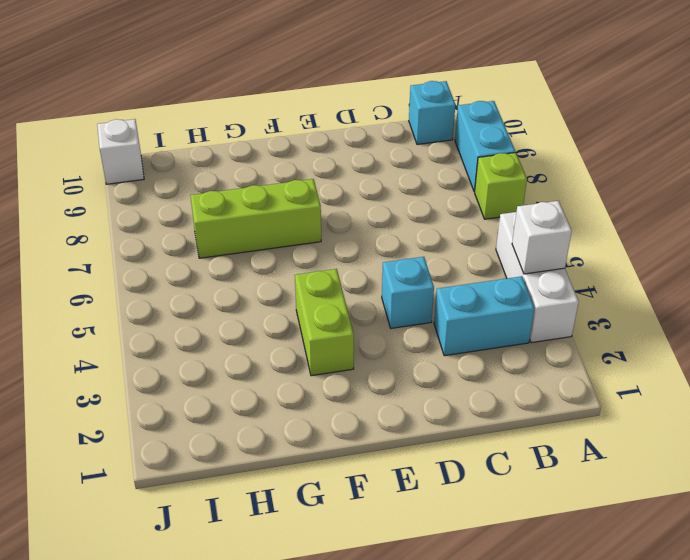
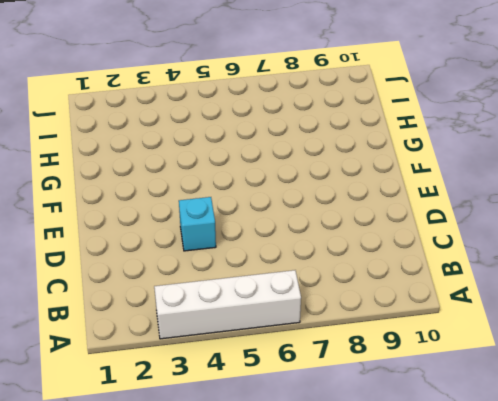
white brick A3:A6 level 1 -> white brick A3:A5 level 1
none -> lime brick A7 level 1
none -> cyan brick A8:A9 level 1

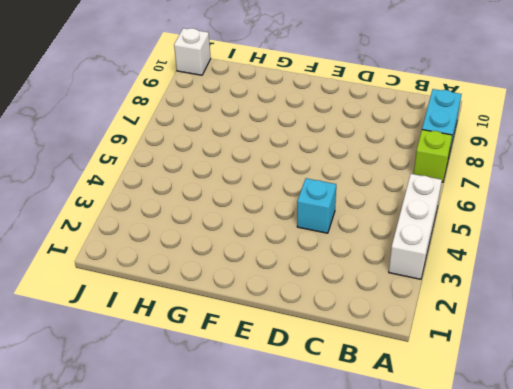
none -> cyan brick B3:C3 level 1
none -> cyan brick B10 level 1

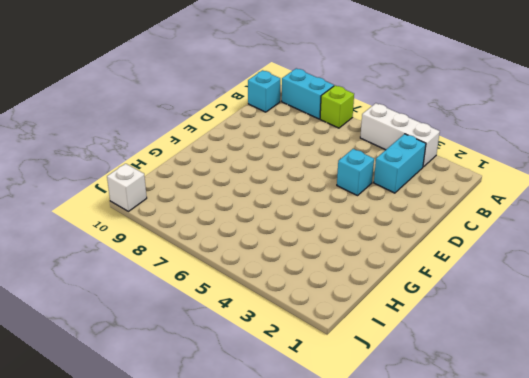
none -> lime brick F3:F4 level 1
none -> lime brick F7:H7 level 1

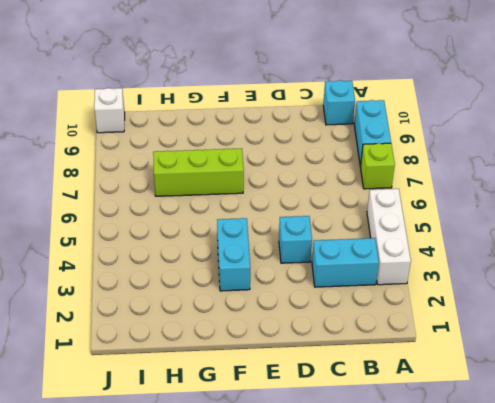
cyan brick F3:F4 level 1 -> lime brick F3:F4 level 1
none -> white brick A4 level 2

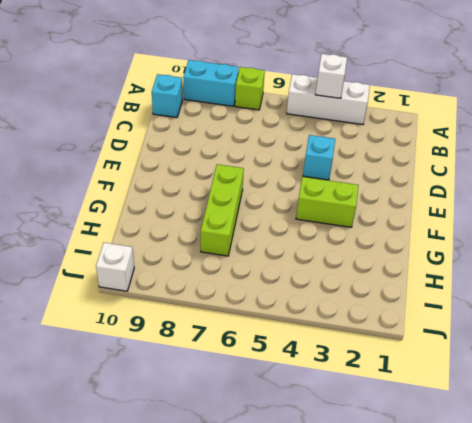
none -> cyan brick B3:C3 level 1

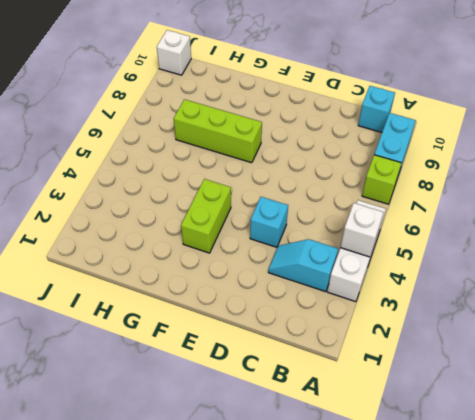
cyan slope B3:C3 level 1 top B -> cyan brick B3:C3 level 1

